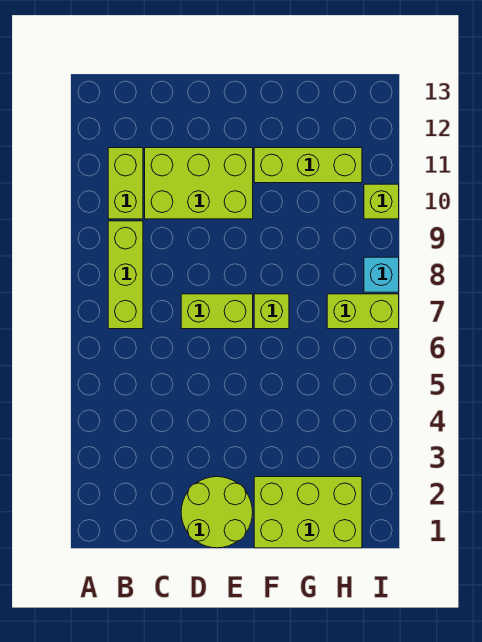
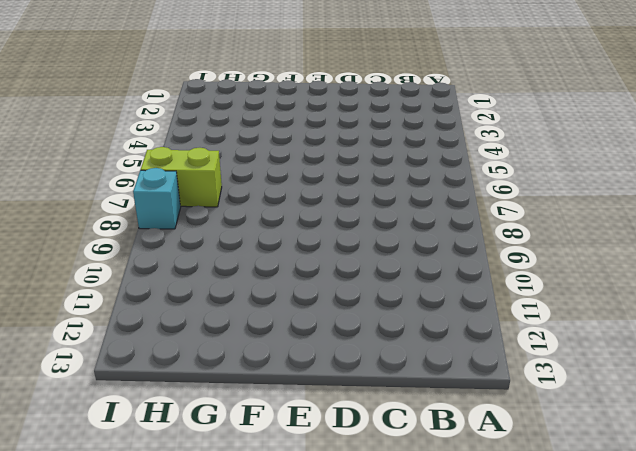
none -> lime brick B7:B9 level 1
none -> lime brick B10:B11 level 1

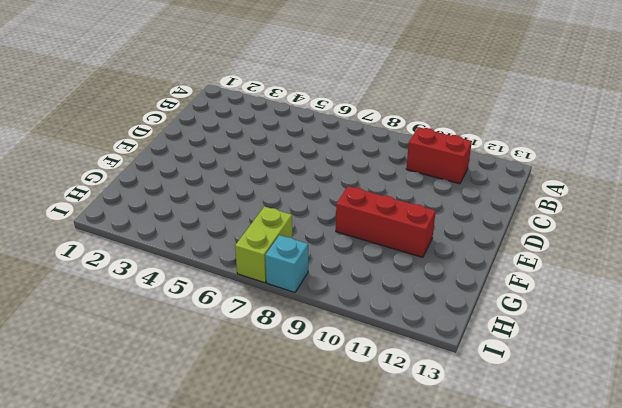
red brick B10:B11 level 1 -> lime brick B10:B11 level 1
red brick F9:F11 level 1 -> lime brick F11:H11 level 1
none -> lime brick B7:B9 level 1
none -> lime brick C10:E11 level 1

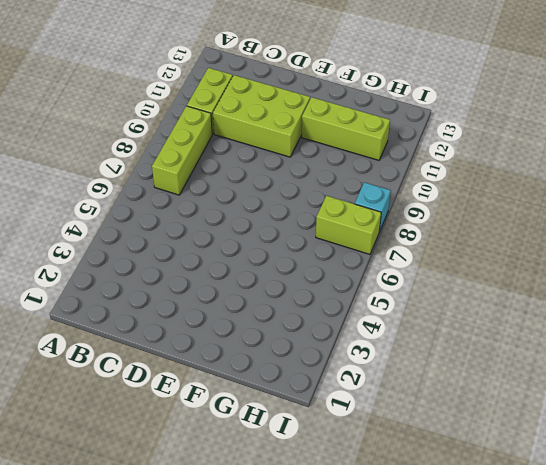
none -> lime round brick D1:E2 level 1
none -> lime brick D7:E7 level 1

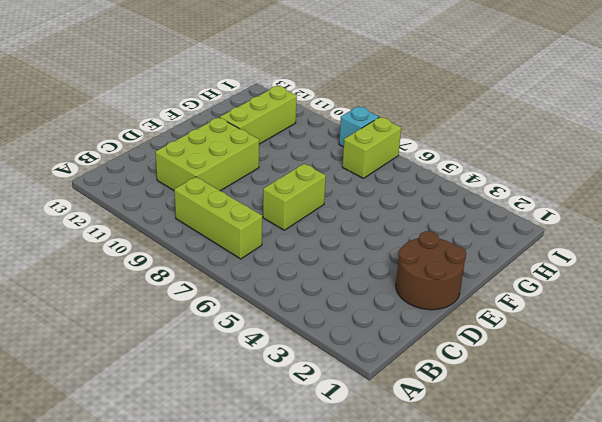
brown round brick D1:E2 level 1 -> lime round brick D1:E2 level 1
none -> lime brick B10:B11 level 1
none -> lime brick F1:H2 level 1

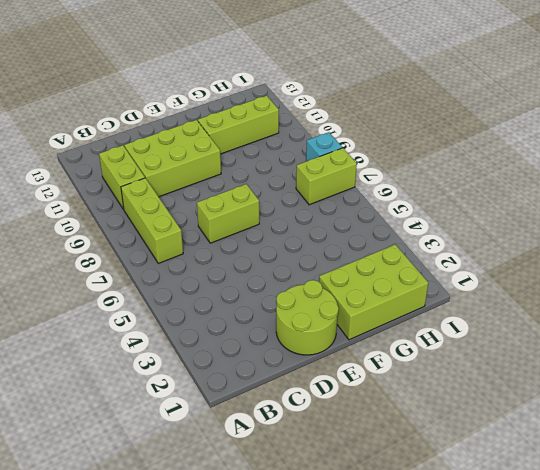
none -> lime brick F7 level 1
none -> lime brick I10 level 1

